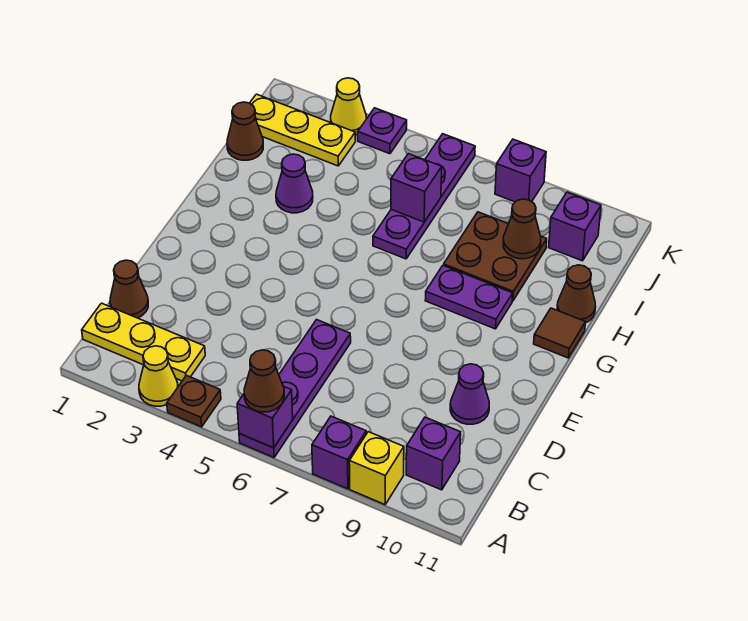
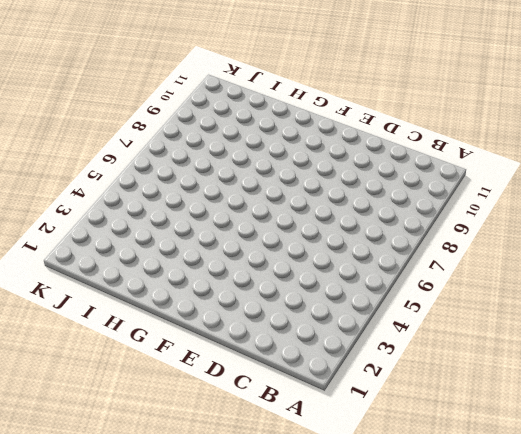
none -> yellow cone A3 level 1
none -> brown plate A4 level 1
none -> purple plate A6:D6 level 1

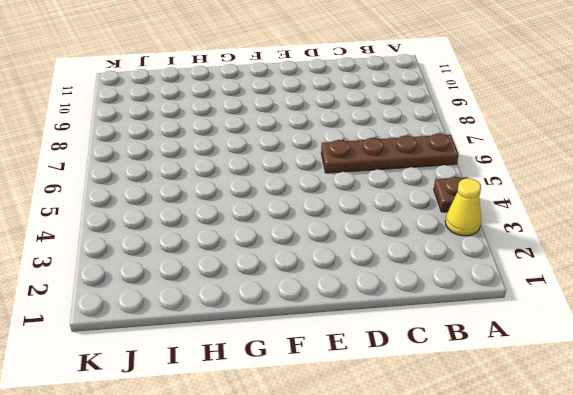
brown plate A6:D6 level 1 -> purple plate A6:D6 level 1
none -> purple brick A8 level 1
none -> yellow brick A9 level 1
none -> yellow plate B1:B3 level 1

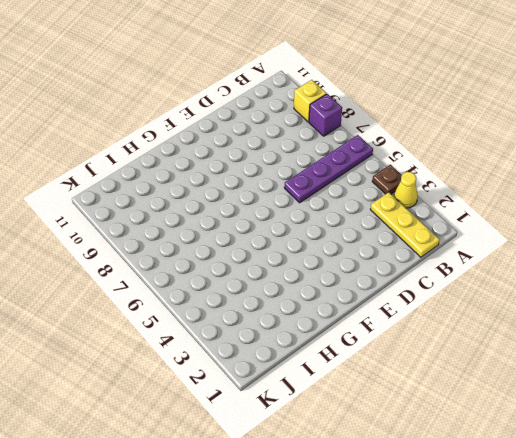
none -> purple brick B10 level 1
none -> brown cone C1 level 1
none -> purple cone D10 level 1

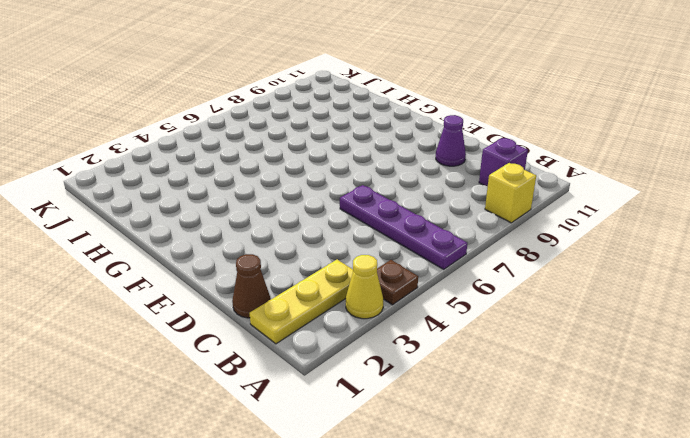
none -> purple brick A8 level 1
none -> purple plate G8:G9 level 1
none -> brown tile G11 level 1

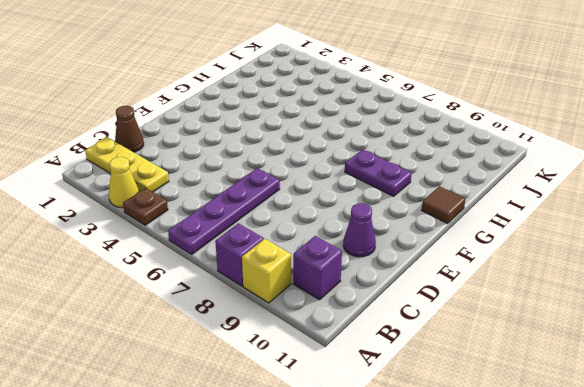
none -> purple cone H3 level 1
none -> purple plate H6:K6 level 1
none -> brown plate H8:I9 level 1

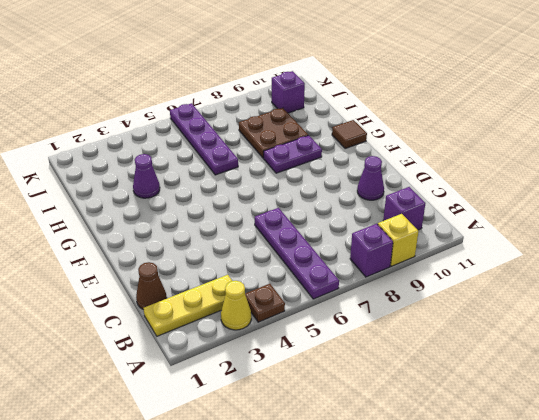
none -> brown cone H11 level 1
none -> brown cone I1 level 1
none -> yellow plate J1:J3 level 1

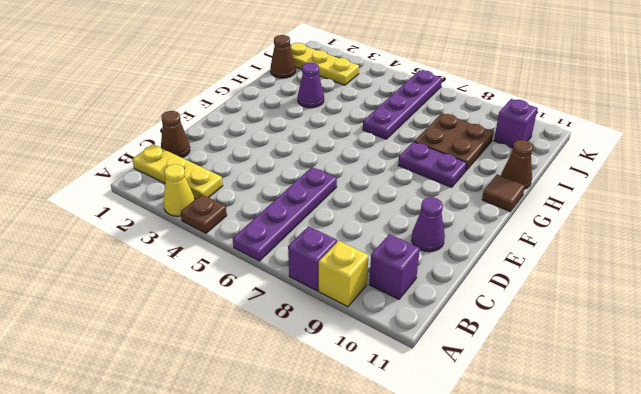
none -> yellow cone K3 level 1
none -> purple plate K4 level 1
none -> purple brick K8 level 1

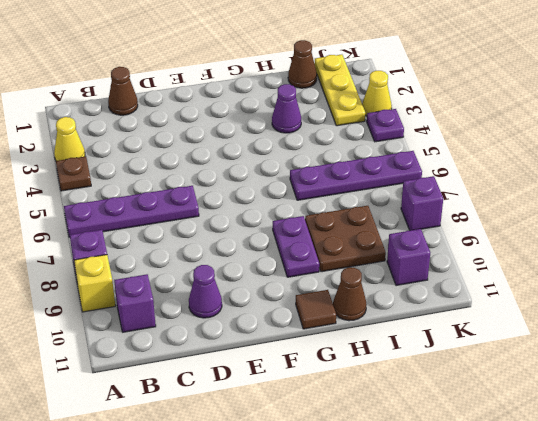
none -> yellow plate B1:B3 level 1
none -> purple brick A6 level 2
none -> purple brick I6 level 2

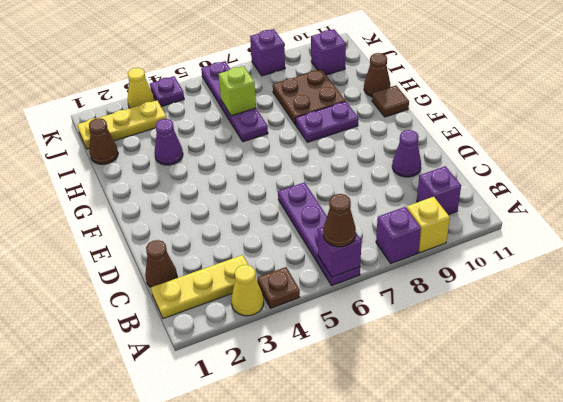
lime brick I6 level 2 -> purple brick I6 level 2
none -> brown cone I9 level 2

